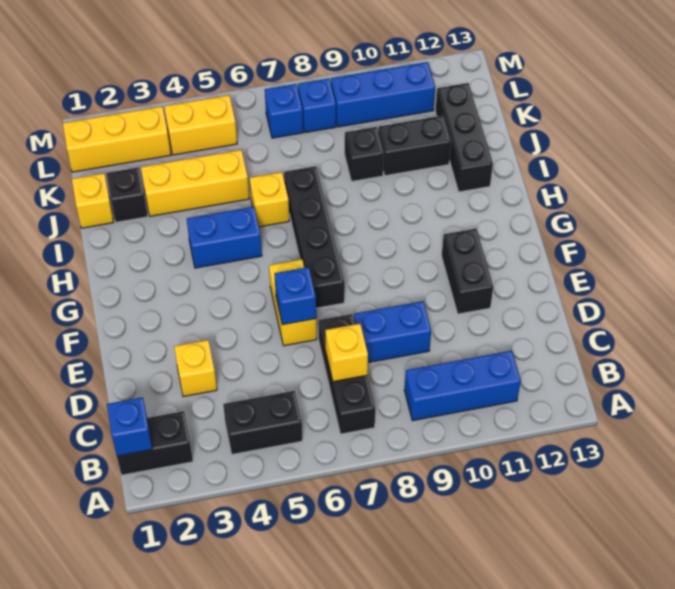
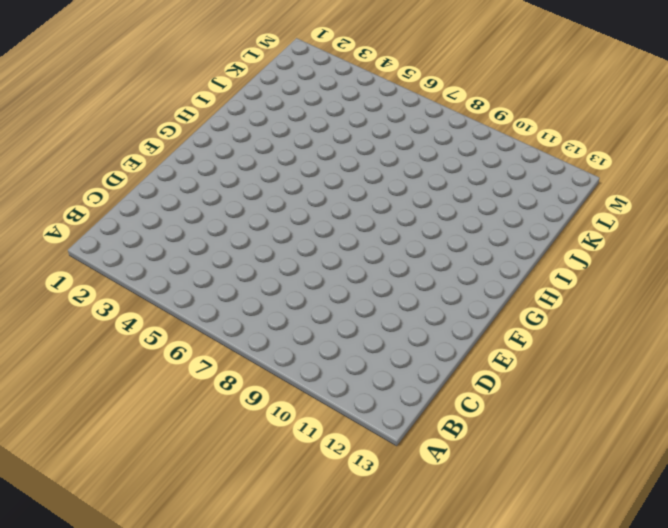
none -> black brick B1:B2 level 1
none -> black brick B4:B5 level 1
none -> black brick B7:D7 level 1

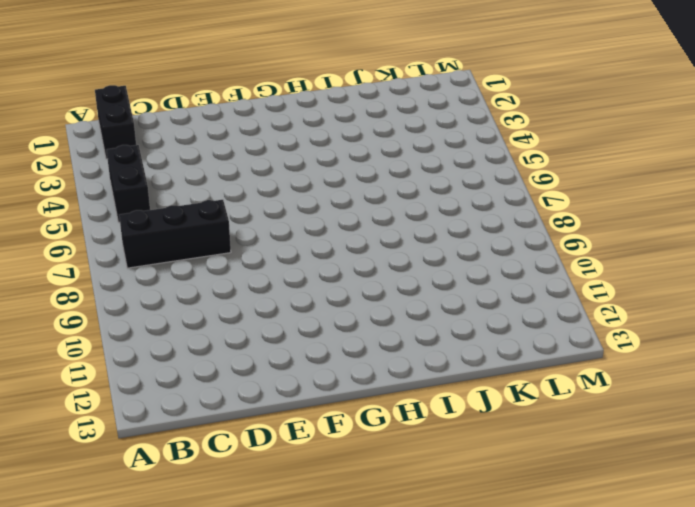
none -> blue brick B9:B11 level 1
none -> yellow brick D3 level 1
none -> blue brick D8:D9 level 1

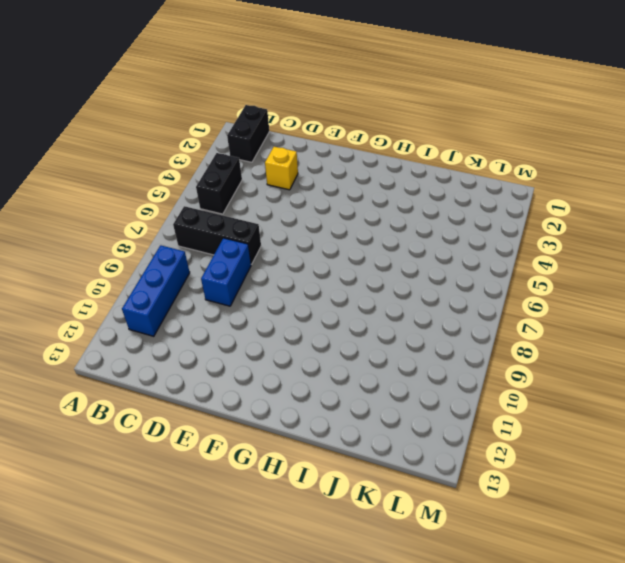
none -> yellow brick E6:F6 level 1
none -> black brick E11:F11 level 1
none -> black brick F7:I7 level 1

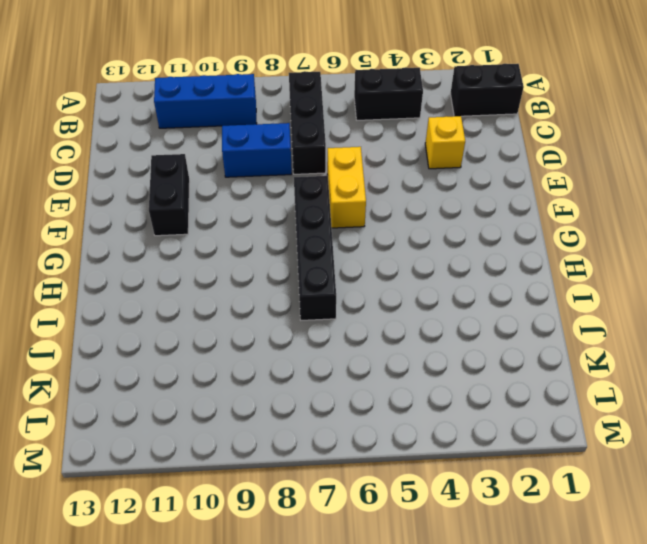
none -> blue brick H4:H5 level 1
none -> yellow brick I6 level 1
none -> black brick I12:K12 level 1

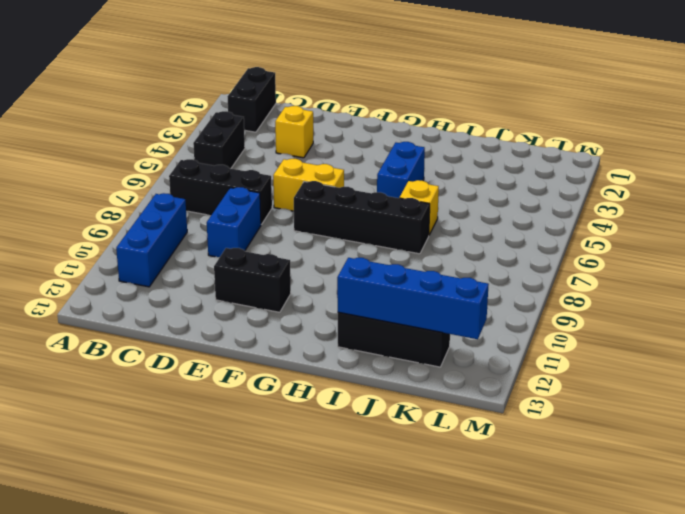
blue brick I12:L12 level 2 -> none
none -> yellow brick J1 level 1
none -> black brick J2 level 1
none -> yellow brick J3:J5 level 1

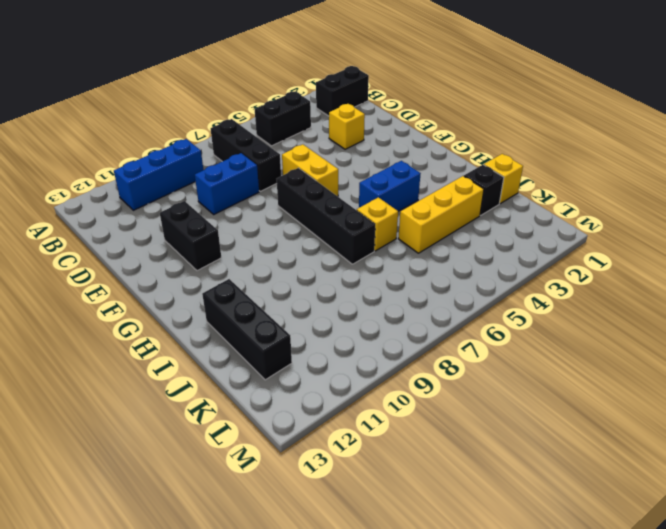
none -> black brick J9 level 1
none -> black brick J10:J11 level 1
none -> yellow brick L1:L3 level 1

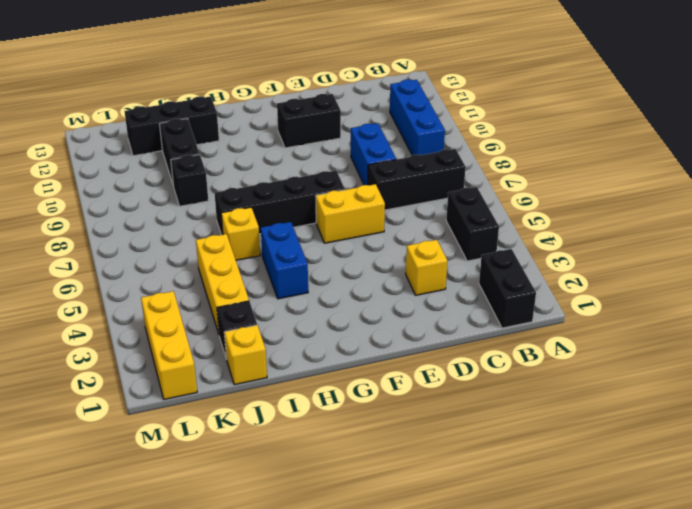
none -> yellow brick L4:L5 level 1
none -> blue brick L7 level 1
none -> blue brick L8 level 1

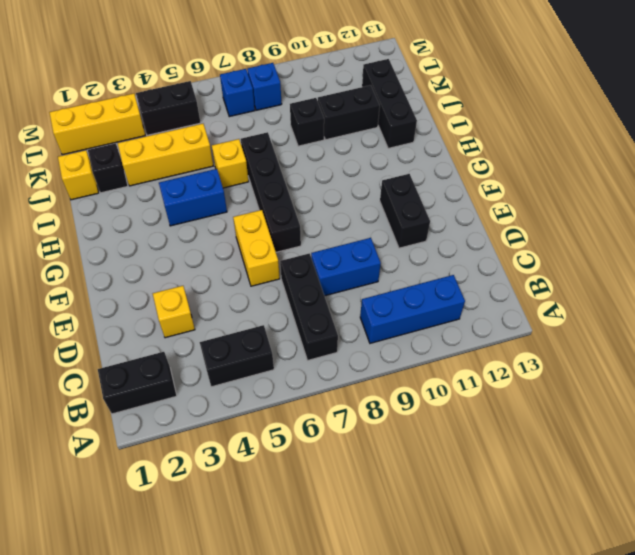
black brick L4:L5 level 1 -> yellow brick L4:L5 level 1
none -> blue brick L9:L11 level 1
none -> blue brick B1 level 2
none -> yellow brick C7 level 2

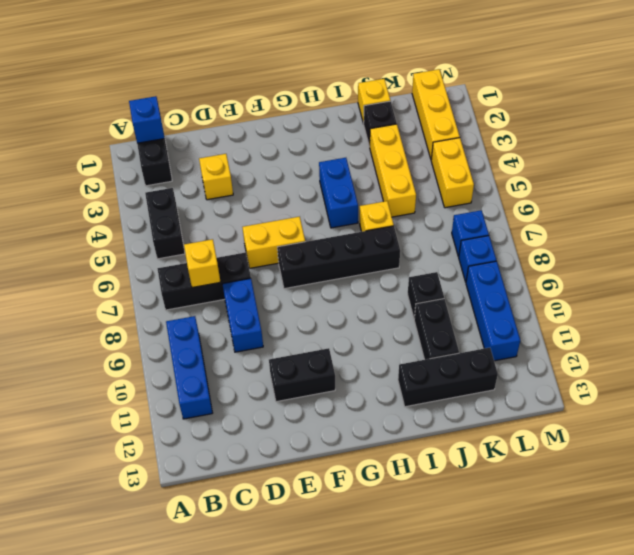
none -> blue brick E6 level 2

